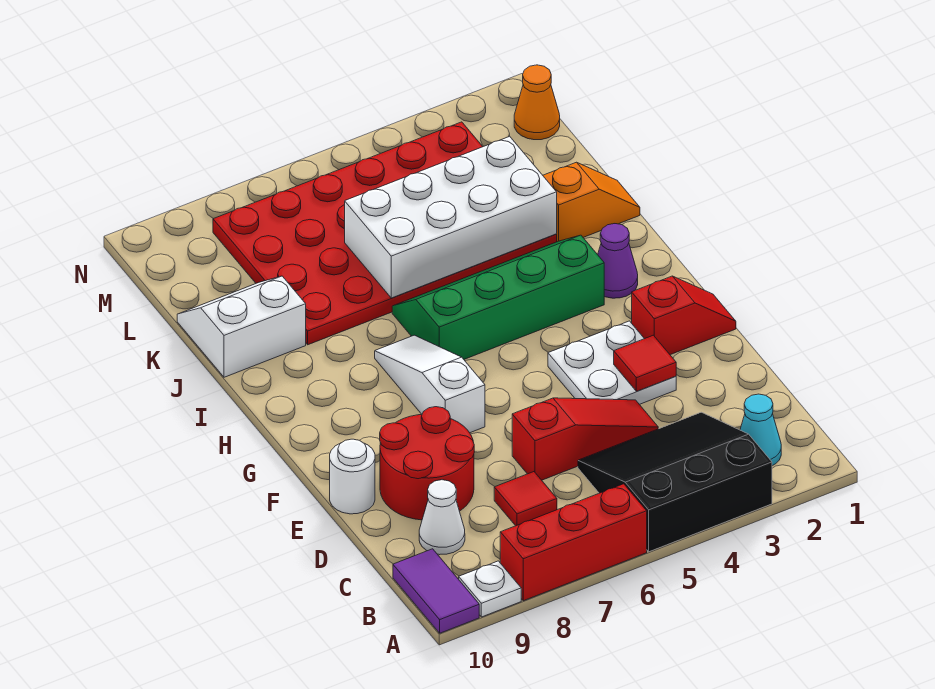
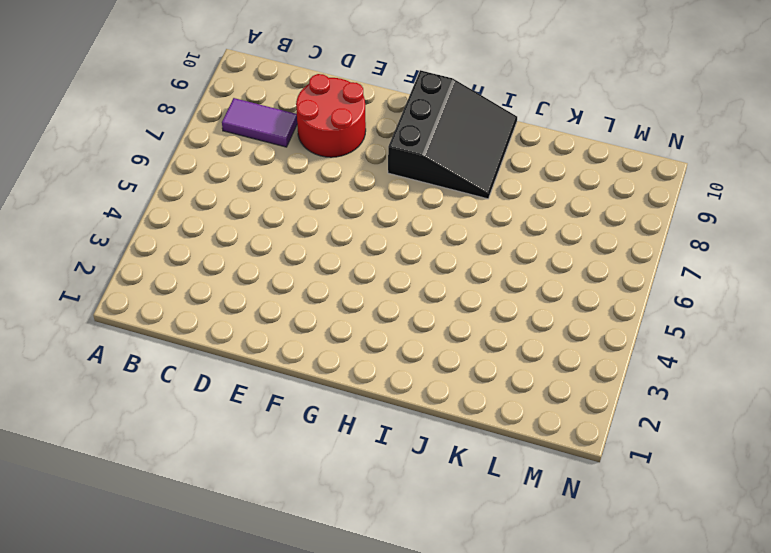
purple tile B8:C8 level 1 -> purple tile A10:B10 level 1
black slope G8:I10 level 1 top G -> black slope A3:C5 level 1 top A
none -> red brick A6:A8 level 1
none -> white plate A9 level 1
none -> cyan cone B2 level 1

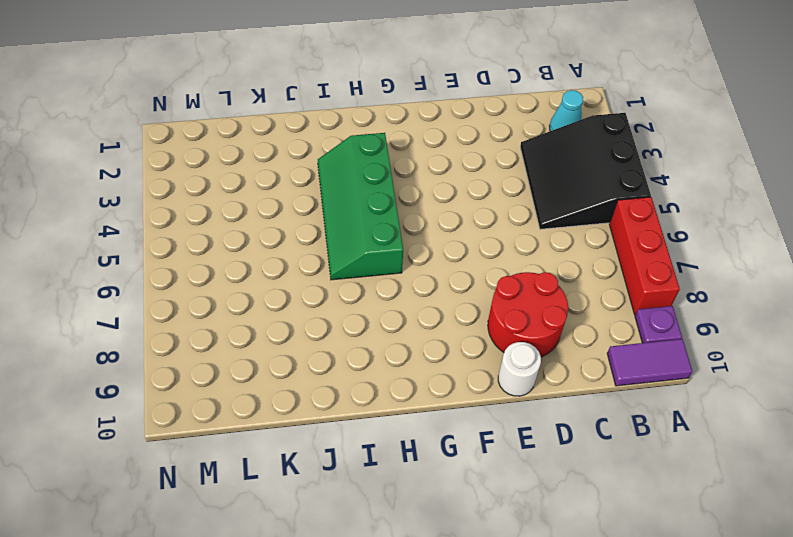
purple plate A9 level 1 -> white plate A9 level 1
none -> red tile C7 level 1
none -> white cone C9 level 1
none -> red slope D4:D6 level 1 top 6

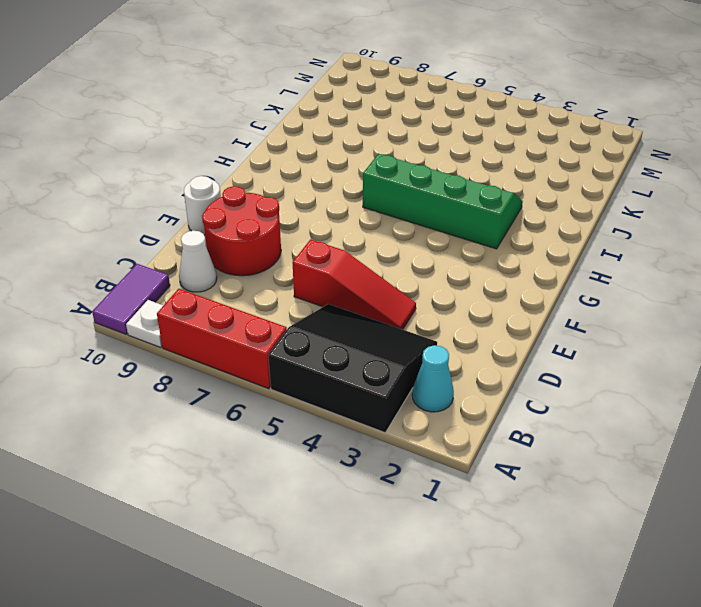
none -> red tile C7 level 1
none -> white plate E3:F4 level 1
none -> red slope F1:F2 level 1 top 2

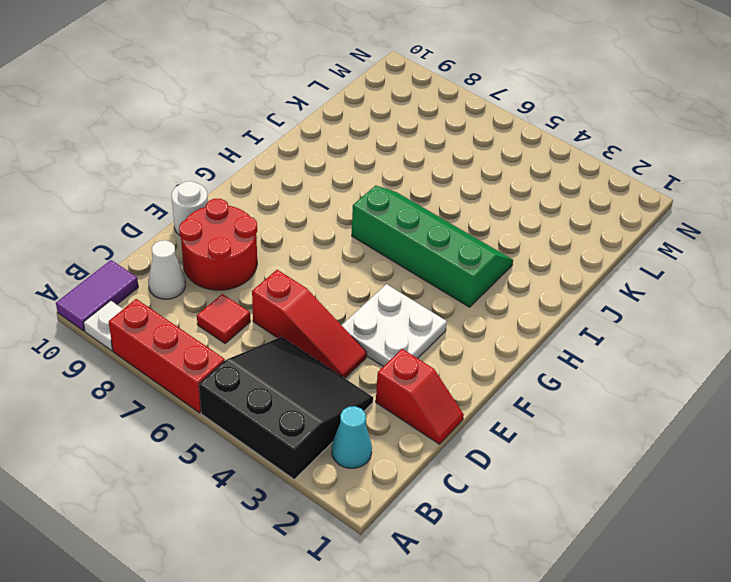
red slope D1:D2 level 1 top 2 -> red slope F1:F2 level 1 top 2
none -> white slope F7:H7 level 1 top F
none -> purple cone H2 level 1
none -> orange slope J1:J2 level 1 top 2

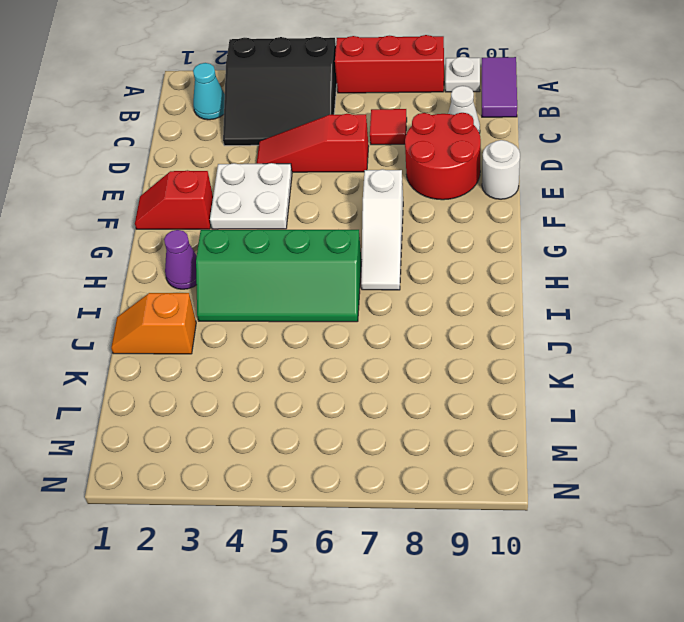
none -> red plate J3:M8 level 1
none -> white slope J9:K10 level 1 top J
none -> orange cone M1 level 1

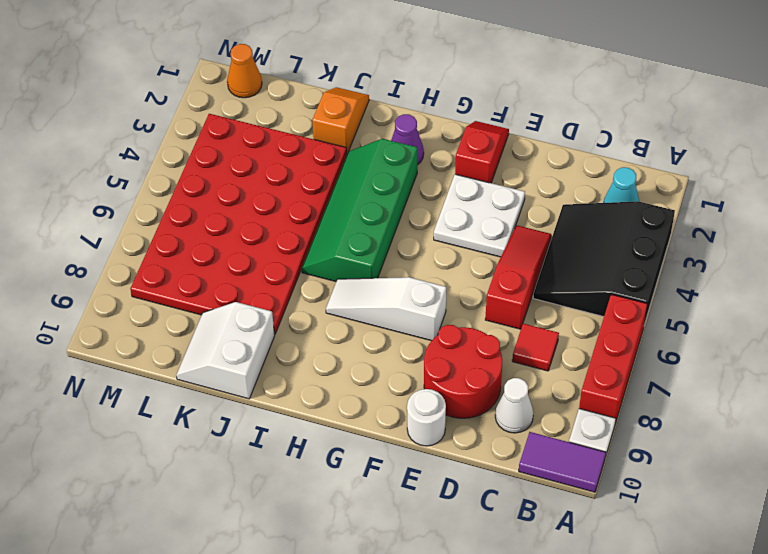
none -> red tile E3 level 2
none -> white brick J3:K6 level 2

